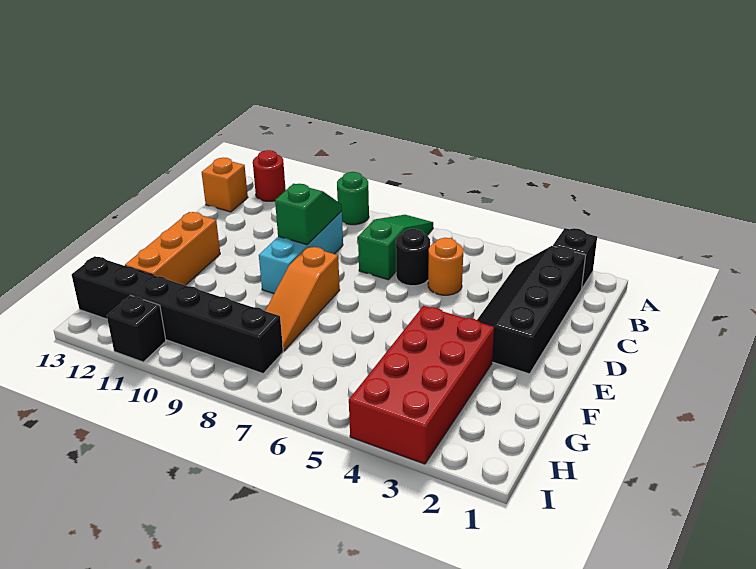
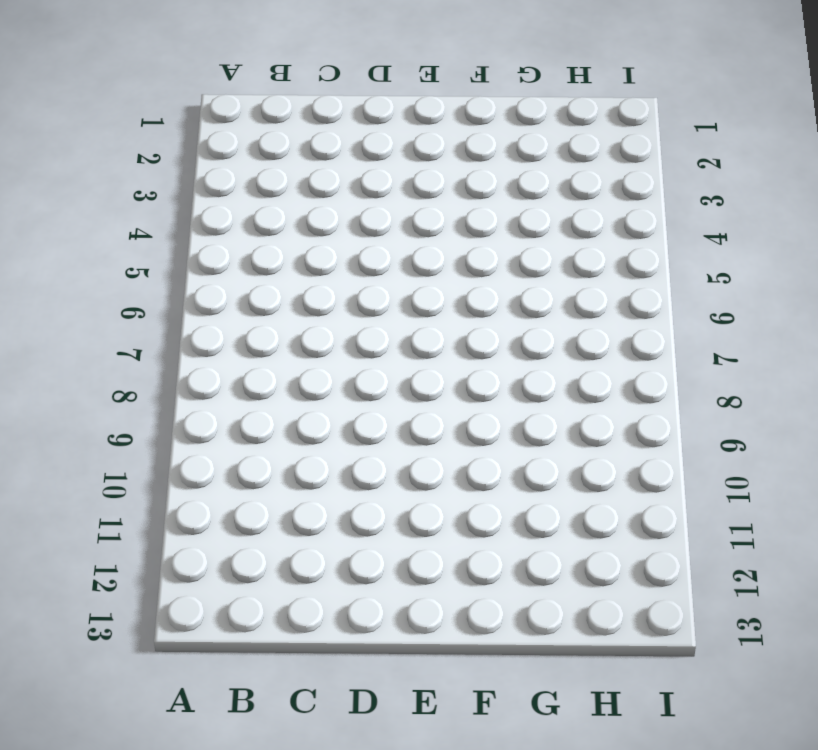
none -> black brick A2 level 1
none -> green slope A7:C7 level 1 top C
none -> green round brick A9 level 1

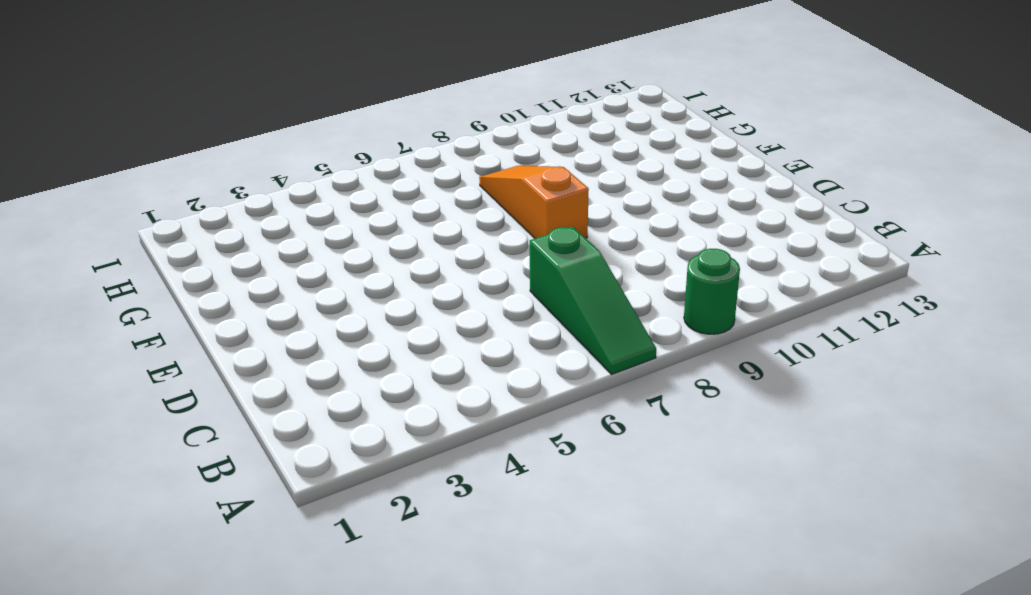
none -> black brick A2 level 1
none -> red round brick A12 level 1
none -> black slope B2:E3 level 1 top 2

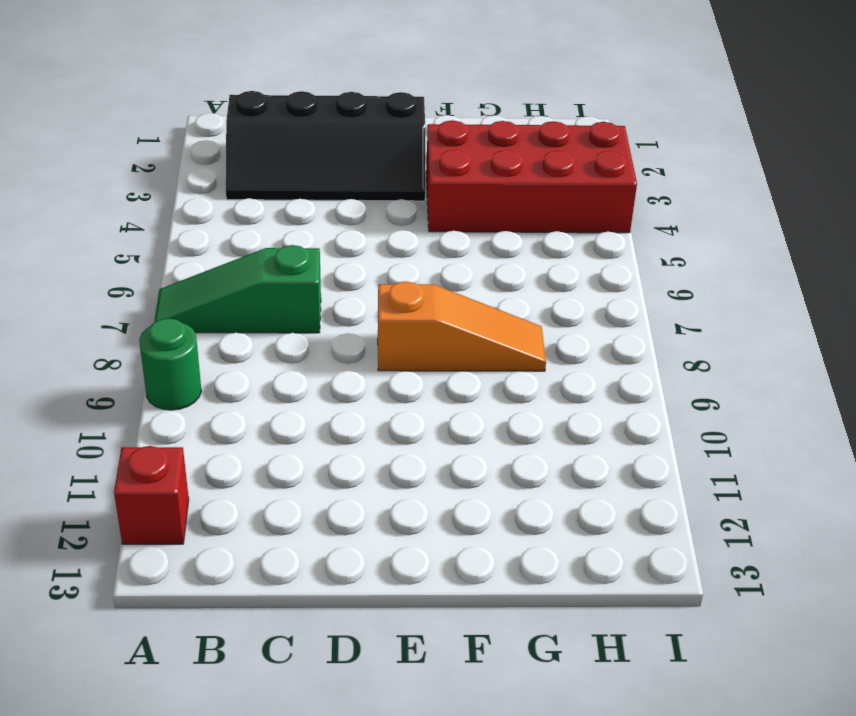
red brick A12 level 1 -> red round brick A12 level 1
none -> black brick A2 level 1
none -> orange brick B13 level 1
none -> orange round brick C5 level 1

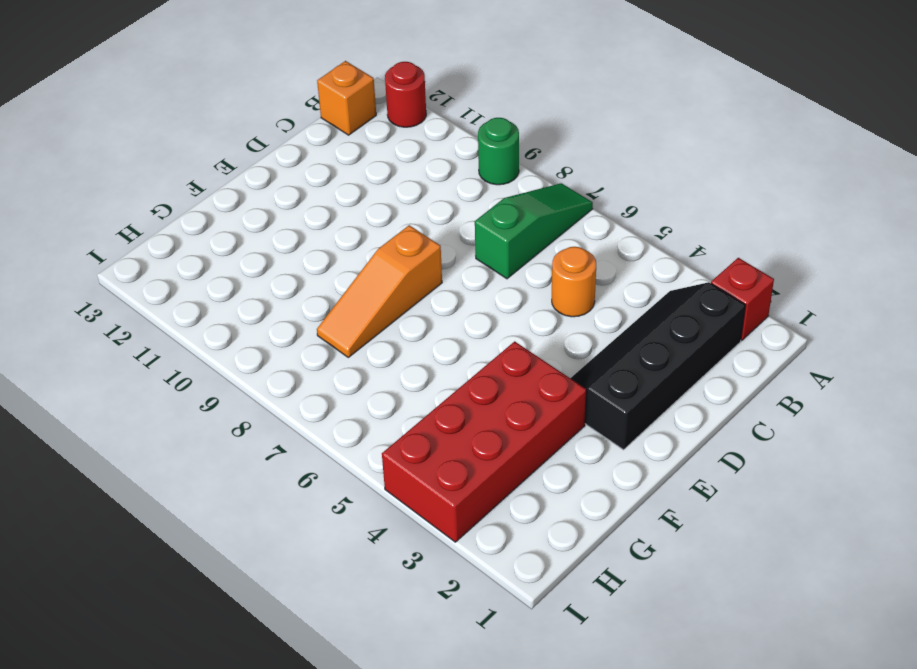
red brick A2 level 1 -> black brick A2 level 1
none -> black round brick C6 level 1
none -> cyan brick C9:E9 level 1
none -> orange brick E12:G12 level 1

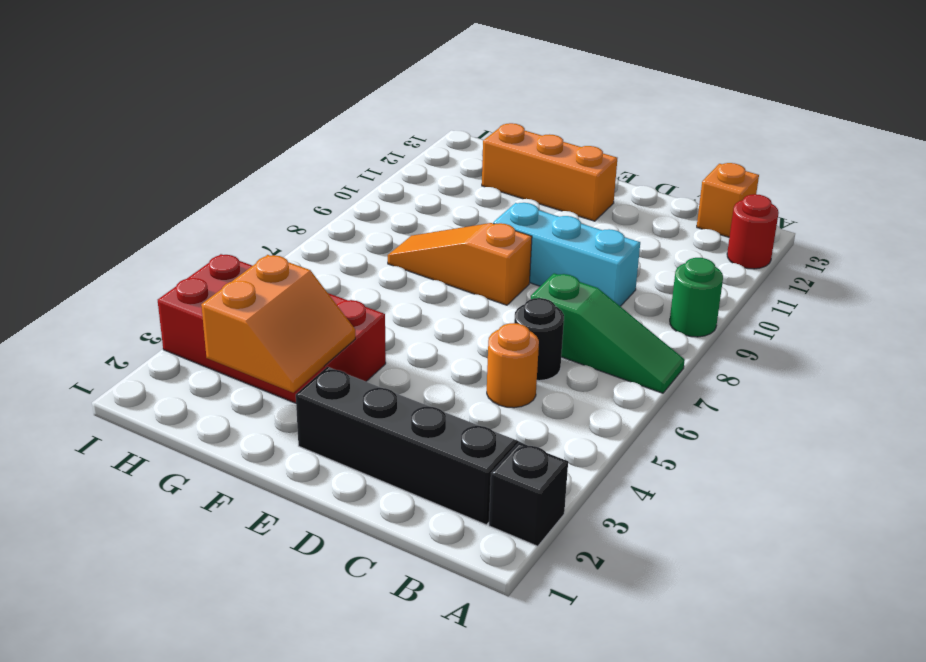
orange slope F2:G3 level 2 top G -> none
none -> black brick H8:H13 level 1
none -> black brick I11 level 1
none -> green slope C9:D9 level 2 top D

